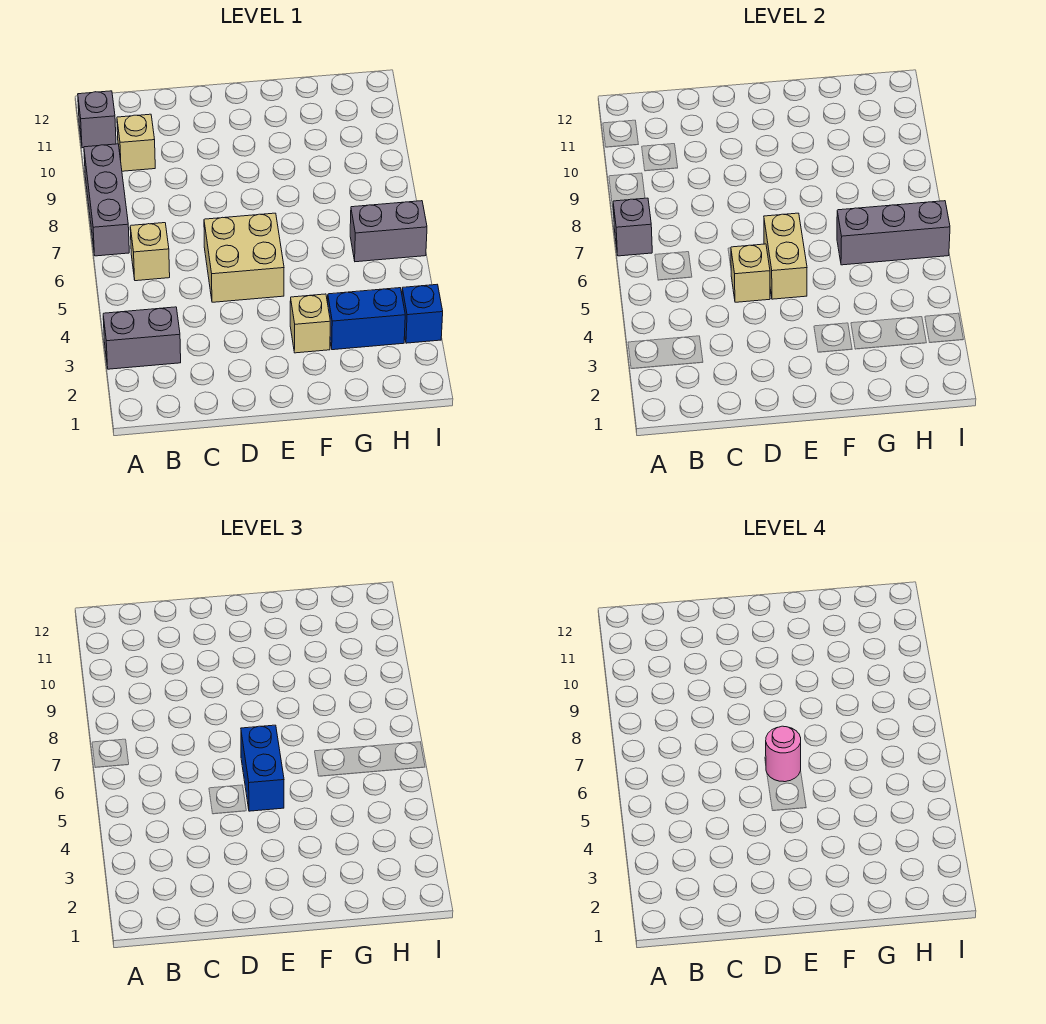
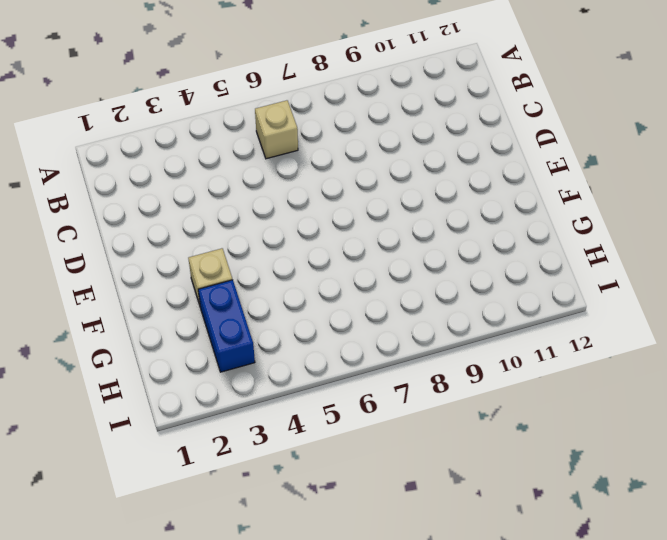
none -> grey brick A3:B3 level 1
none -> grey brick A7:A9 level 1
none -> grey brick A11 level 1

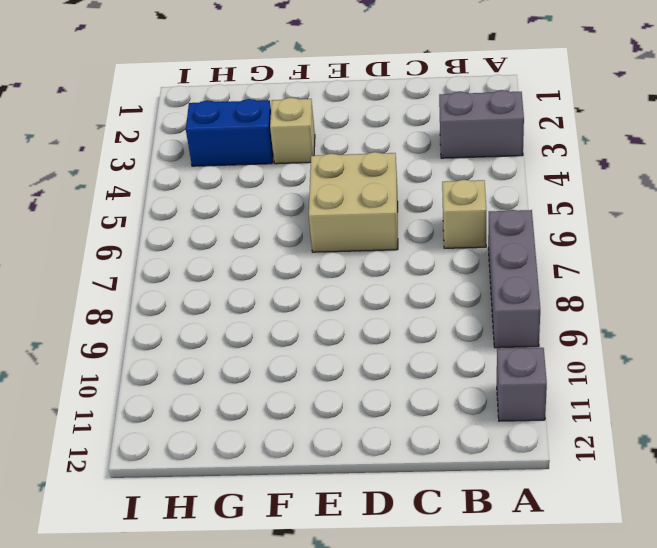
none -> tan brick B10 level 1
none -> grey brick H6:I6 level 1
none -> blue brick I3 level 1

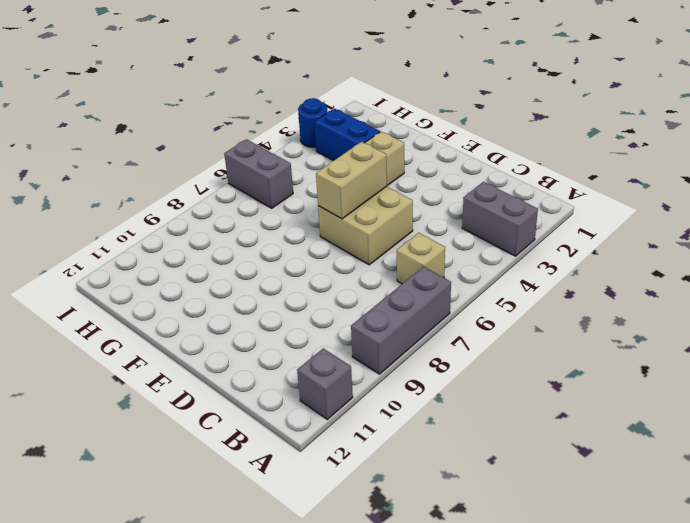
blue round brick I3 level 1 -> blue brick I3 level 1
none -> tan brick B10 level 1
none -> grey brick A7 level 2
none -> tan brick D5 level 2

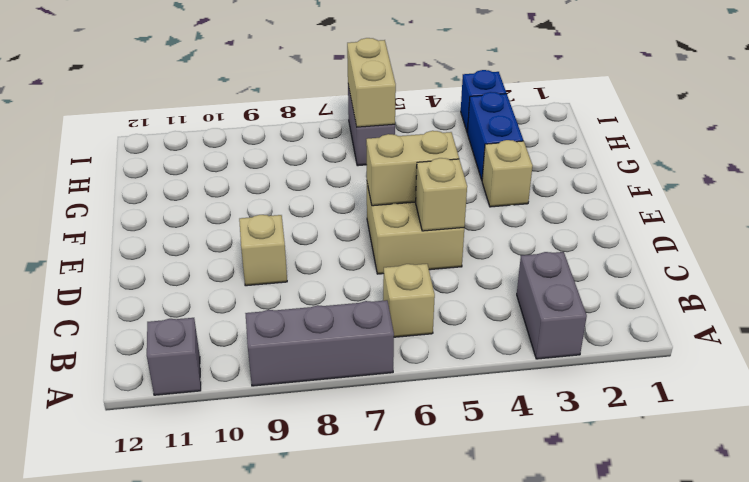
tan brick D9 level 1 -> tan brick B10 level 1
tan brick H6:I6 level 2 -> grey brick G6:I6 level 2
none -> grey brick A7 level 2
none -> blue brick E5:E6 level 3
none -> pink round brick E6 level 4

